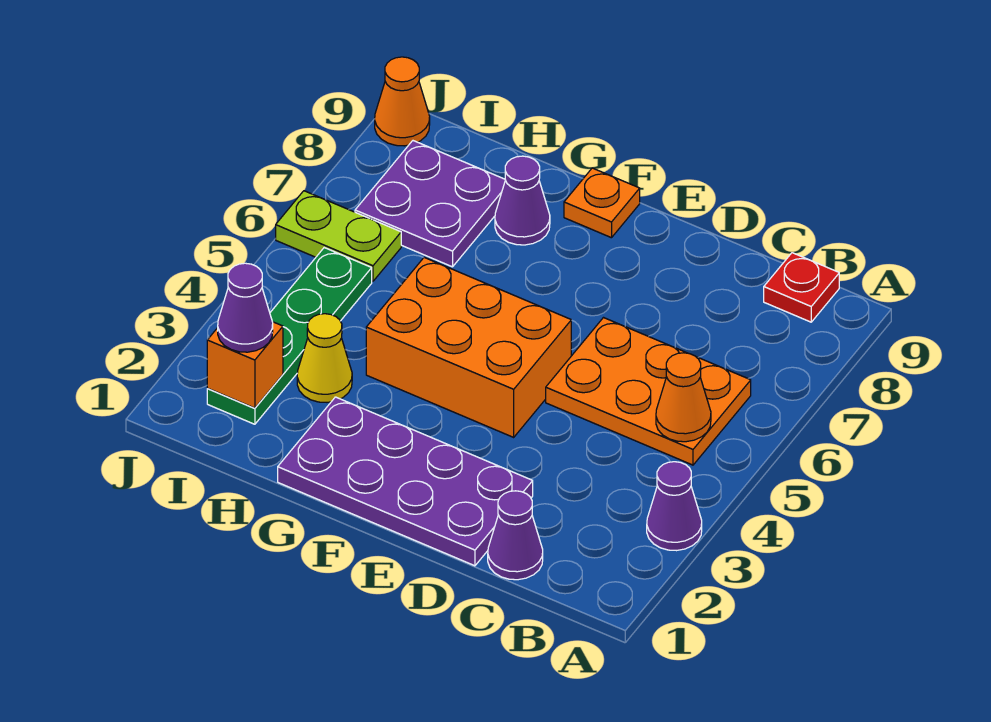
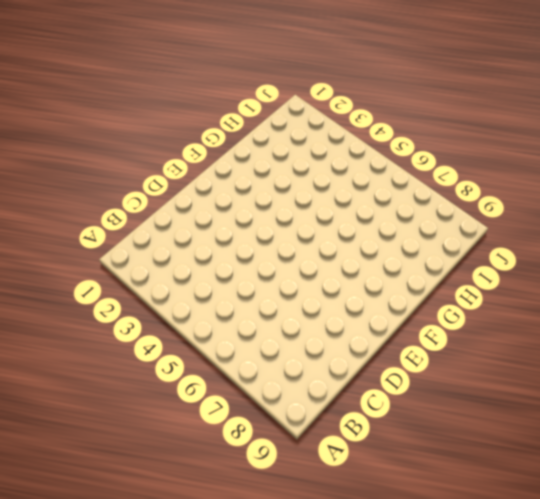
none -> purple cone A3 level 1
none -> orange plate B5:D6 level 1
none -> red plate B9 level 1

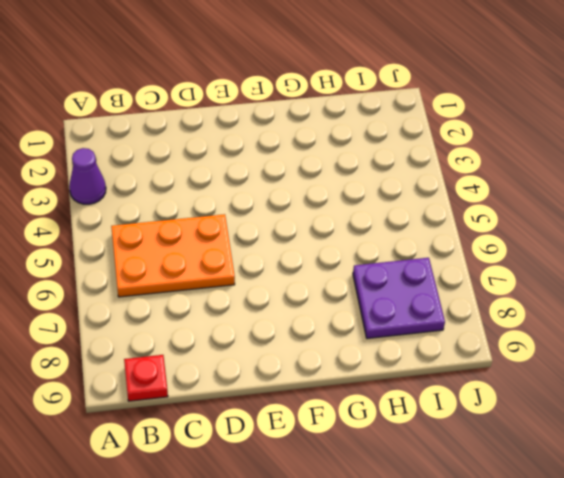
none -> purple cone C1 level 1
none -> purple plate D1:G2 level 1
none -> orange brick E4:G5 level 1

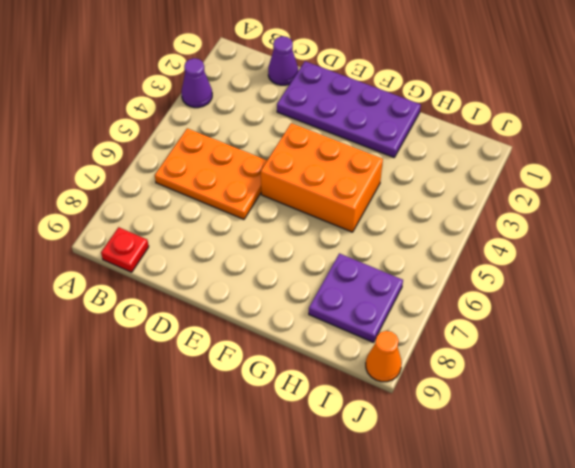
none -> orange plate F9 level 1
none -> purple cone G8 level 1
none -> yellow cone H3 level 1

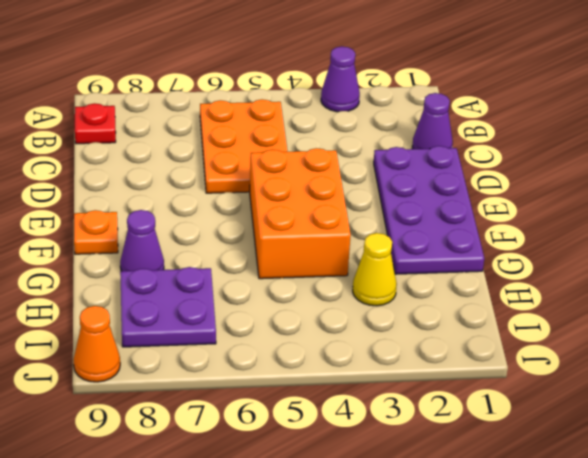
none -> green plate I2:I5 level 1
none -> lime plate I6:J6 level 1
none -> orange cone B5 level 2

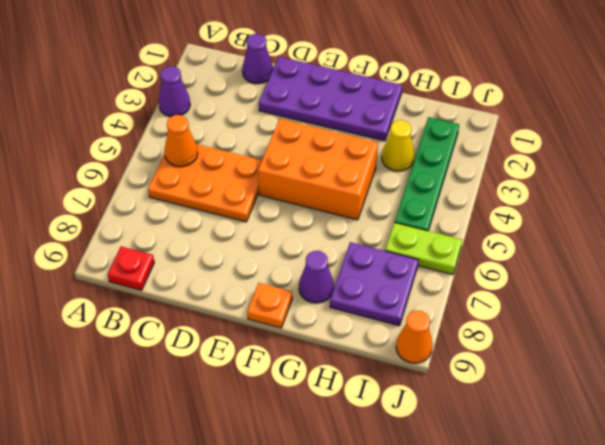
none -> orange brick I2 level 2
none -> purple cone I2 level 3

